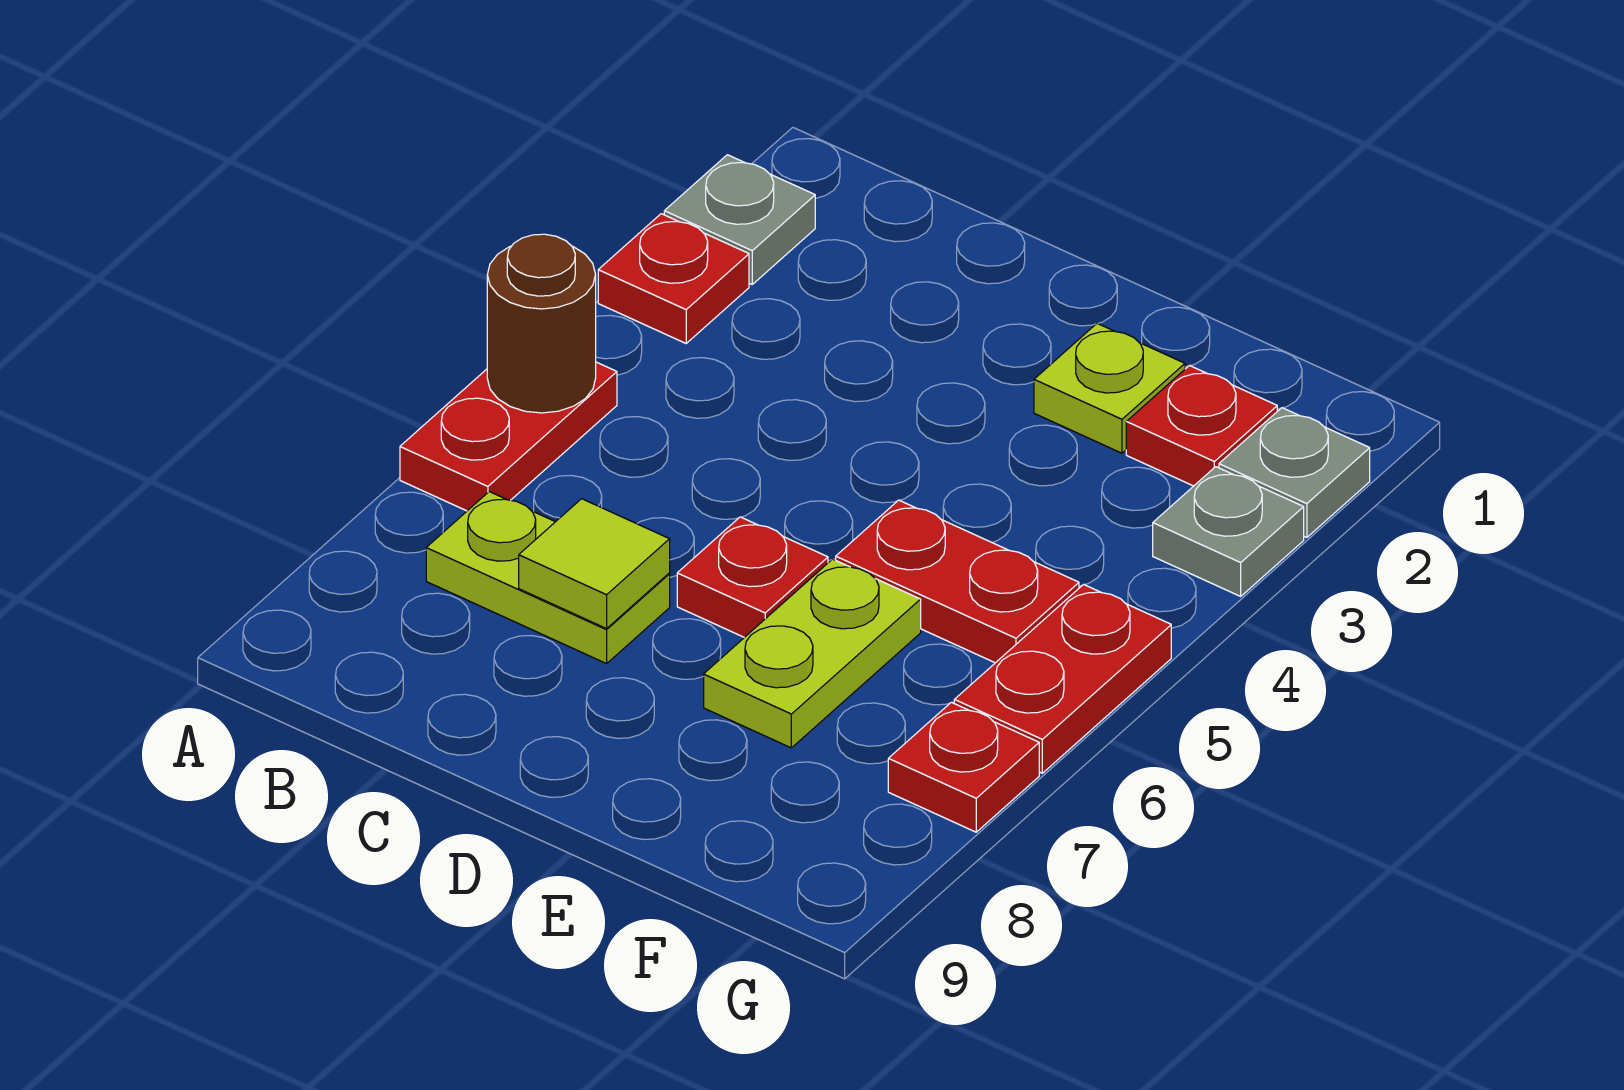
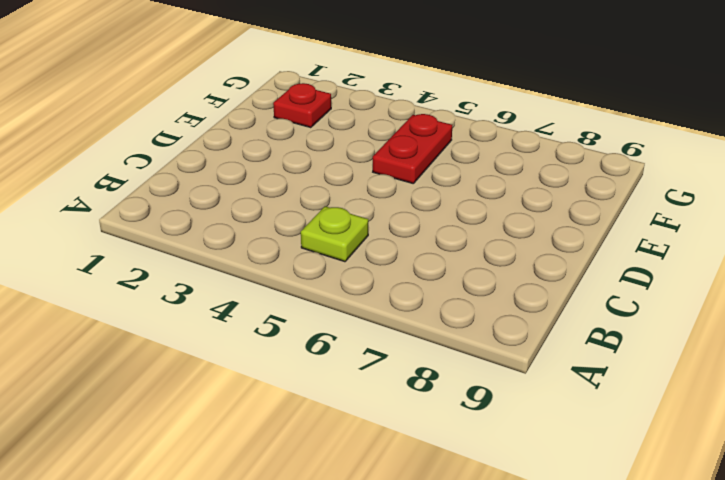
lime plate B5 level 1 -> lime plate E2 level 1
none -> grey plate A2 level 1
none -> red plate A3 level 1
none -> red plate A5:A6 level 1

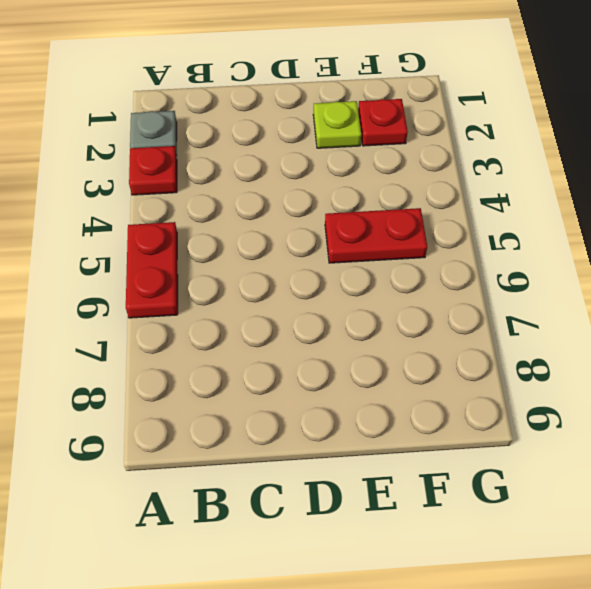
none -> lime plate B7:C7 level 1
none -> red plate D6 level 1
none -> lime plate E6:E7 level 1

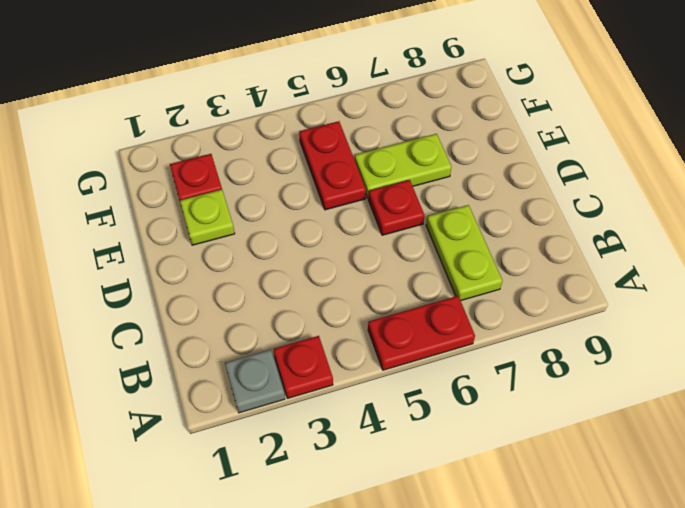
none -> grey plate G2 level 1
none -> grey plate G3 level 1
none -> red plate G5:G6 level 1

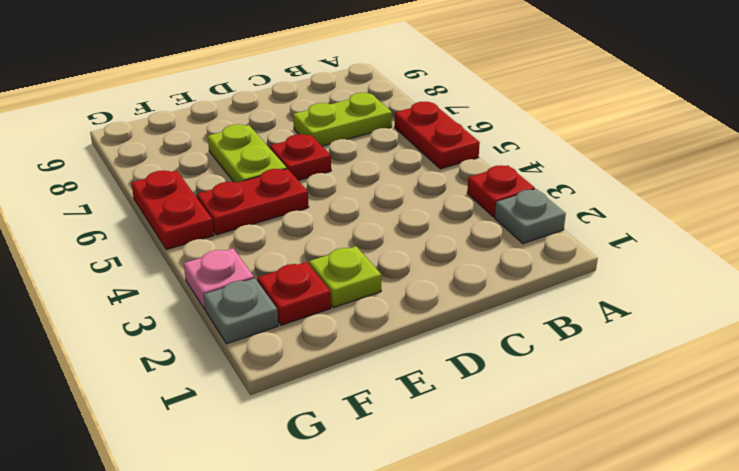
pink plate G3 level 1 -> grey plate G3 level 1
none -> red plate G7 level 1
none -> brown round brick A5 level 2
none -> lime tile C7 level 2

